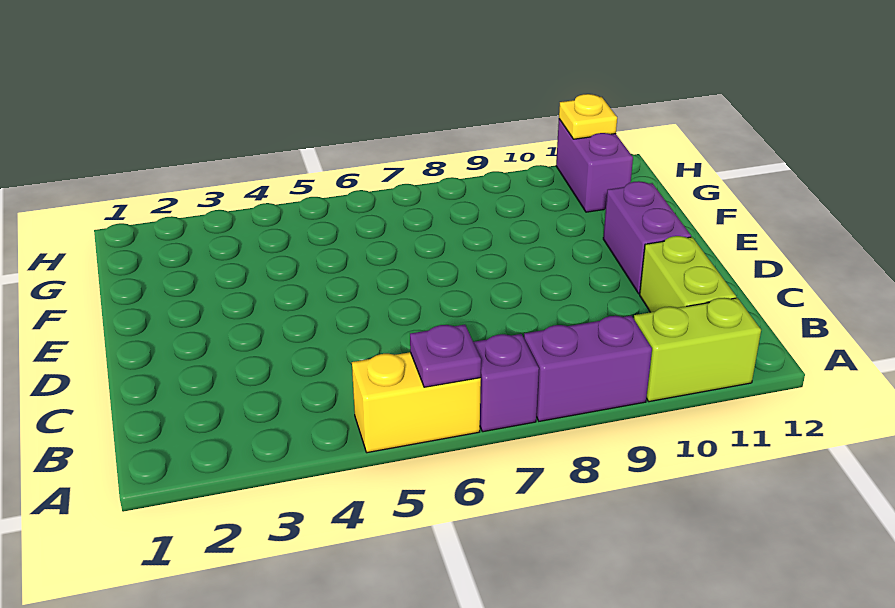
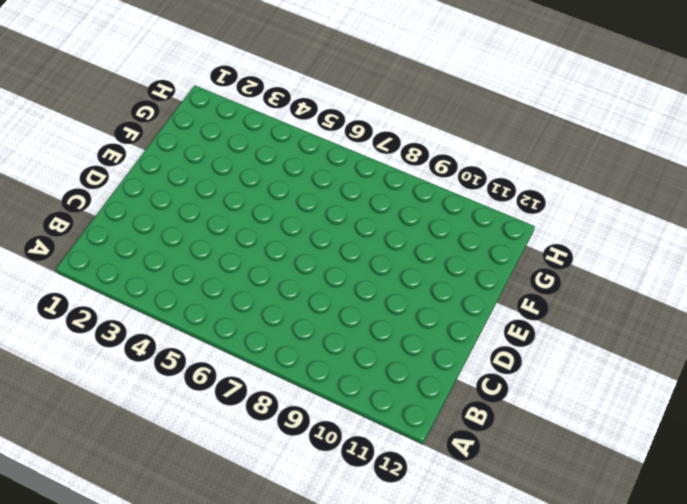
none -> yellow brick A5:A6 level 1
none -> purple brick A7 level 1

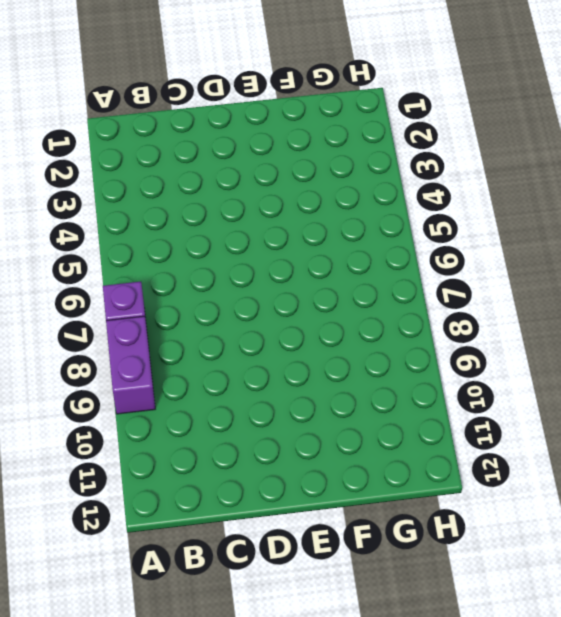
none -> yellow brick A5:A6 level 1
none -> lime brick A10:A11 level 1

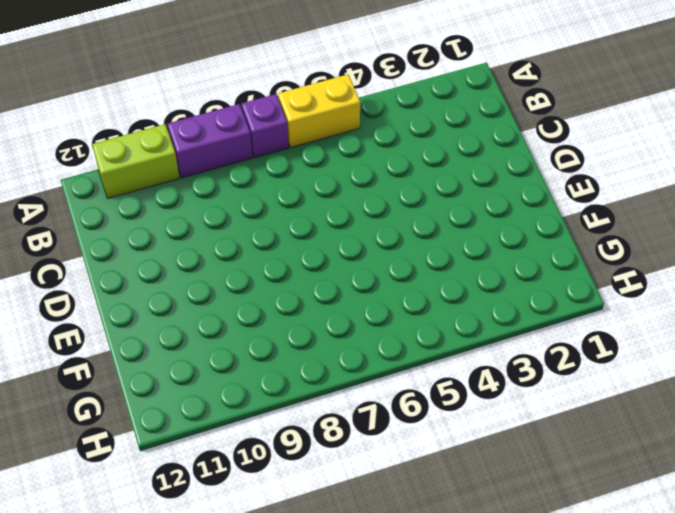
none -> lime brick B11:C11 level 1
none -> purple brick D11:E11 level 1

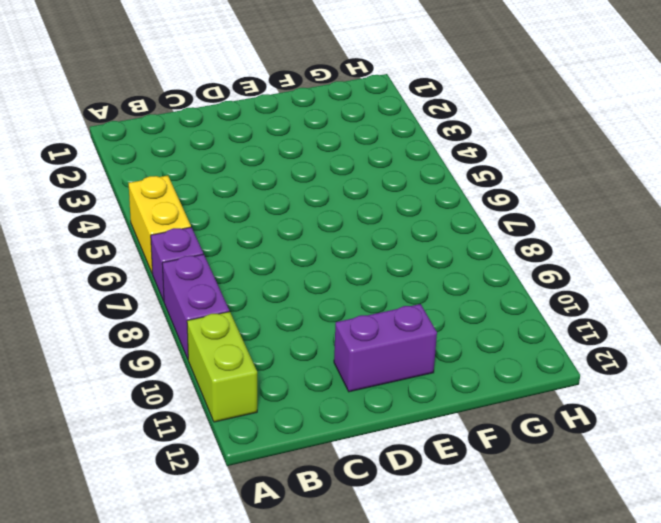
none -> lime brick B11:C11 level 1
none -> purple brick G11:H11 level 1

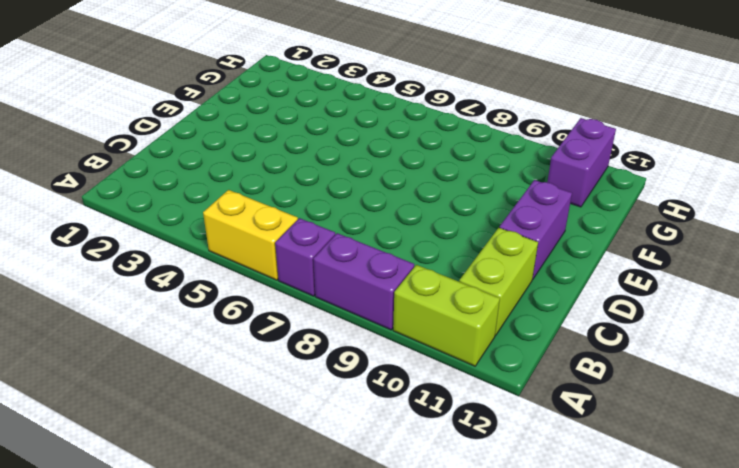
none -> purple plate A6 level 2
none -> yellow plate H11 level 2

